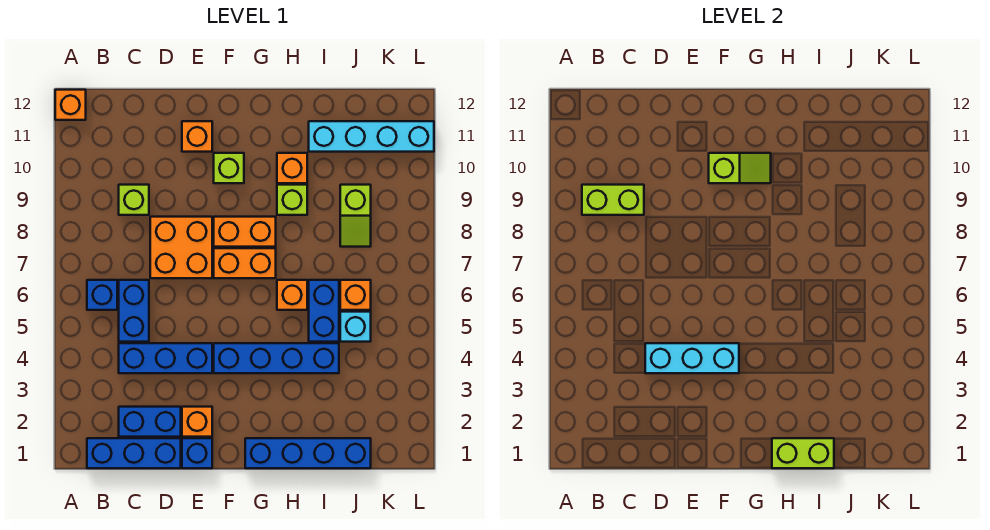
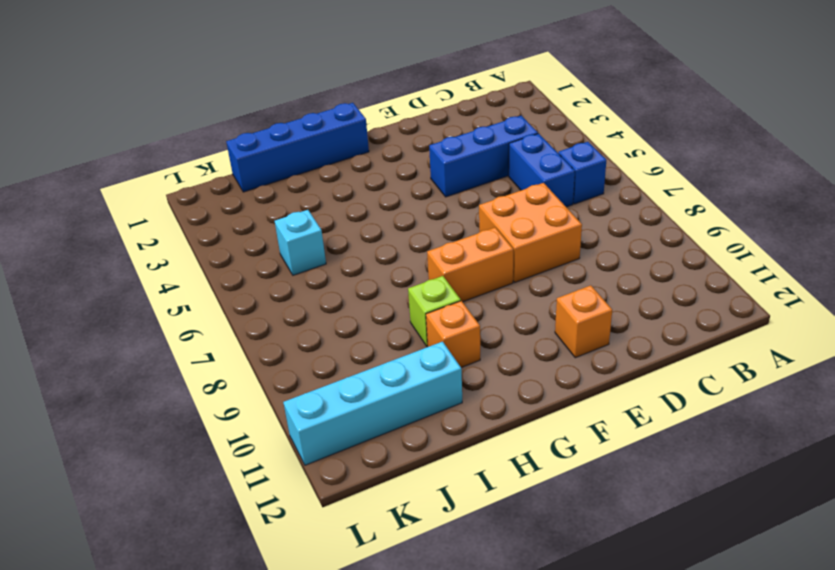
none -> orange brick A12 level 1
none -> blue brick B1:D1 level 1
none -> blue brick C2:D2 level 1

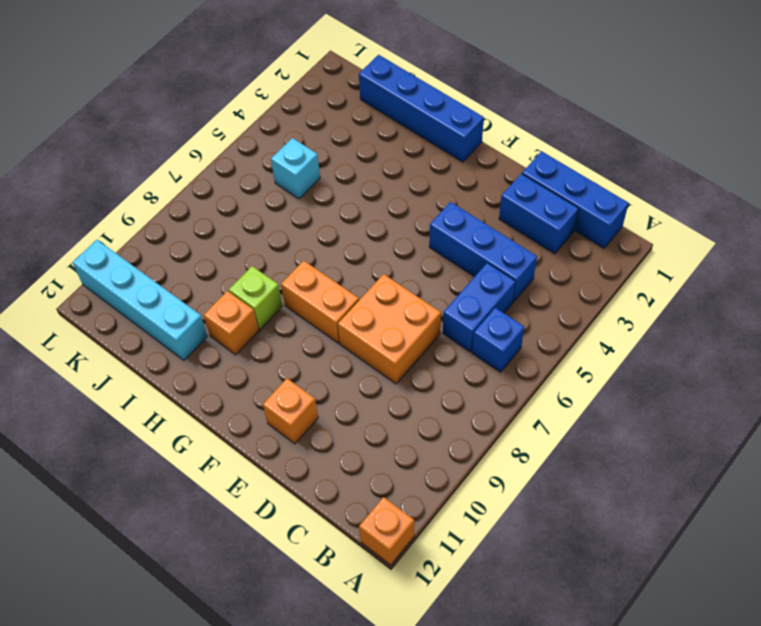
none -> lime brick C9 level 1
none -> blue brick E1 level 1
none -> orange brick E2 level 1

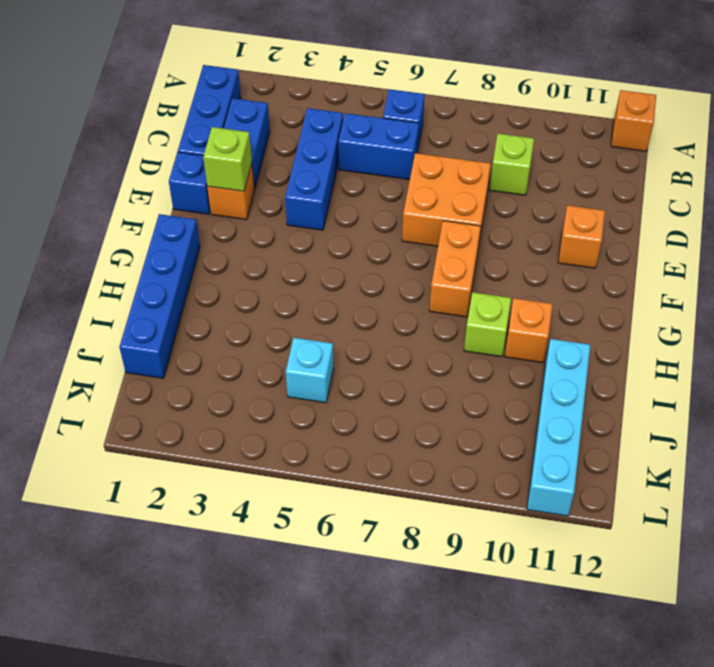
lime brick E2 level 2 -> lime brick F10 level 1
none -> blue brick F4:I4 level 1
none -> orange brick F7:G7 level 1
none -> orange brick H6 level 1

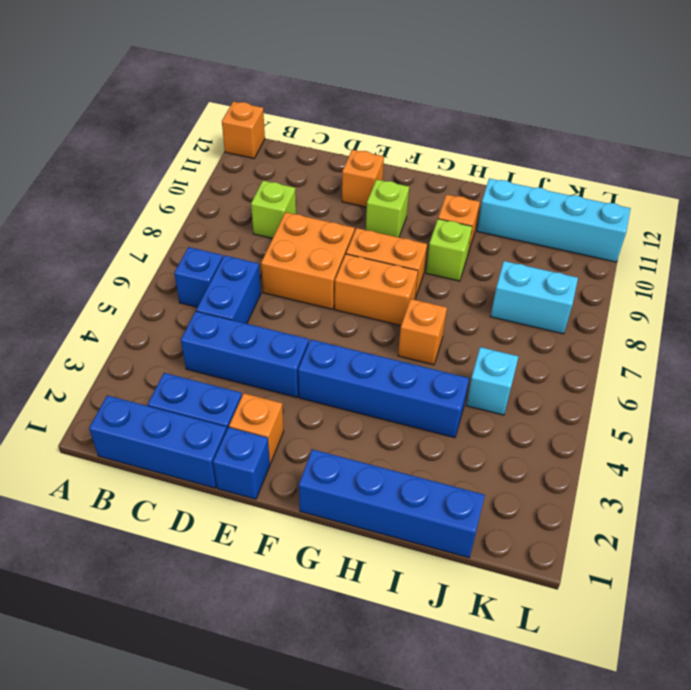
cyan brick J8:K8 level 1 -> lime slope J8:J9 level 1 top 9
none -> blue brick I5:I6 level 1
none -> orange brick J6 level 1
none -> lime brick B9:C9 level 2

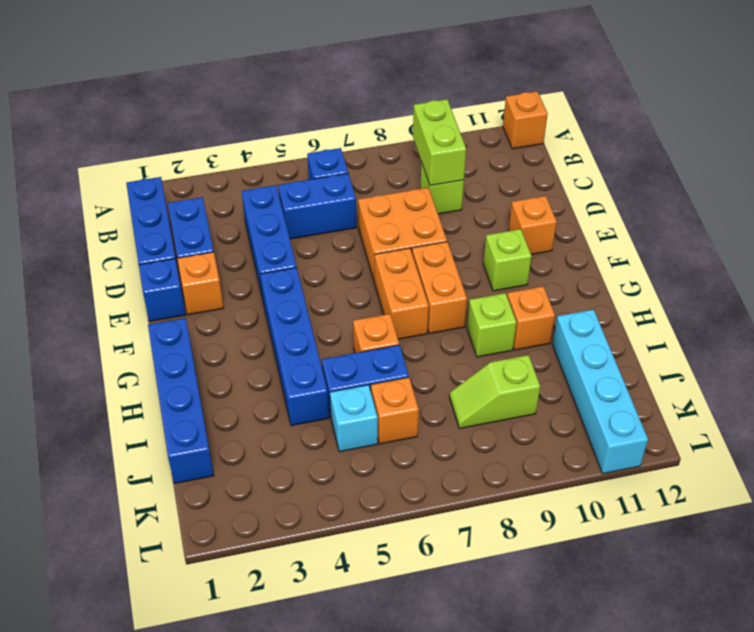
none -> cyan brick D4:F4 level 2
none -> lime slope F10:G10 level 2 top F
none -> lime brick H1:I1 level 2

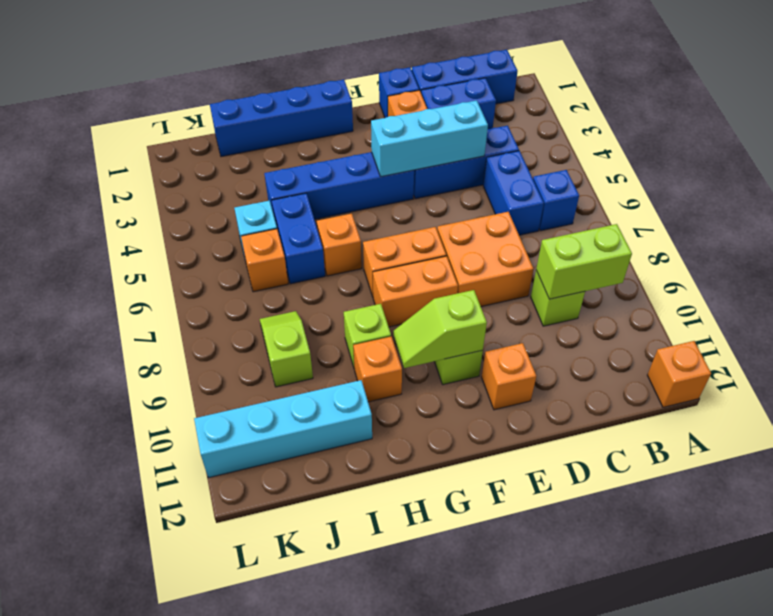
none -> lime brick H1:I1 level 2

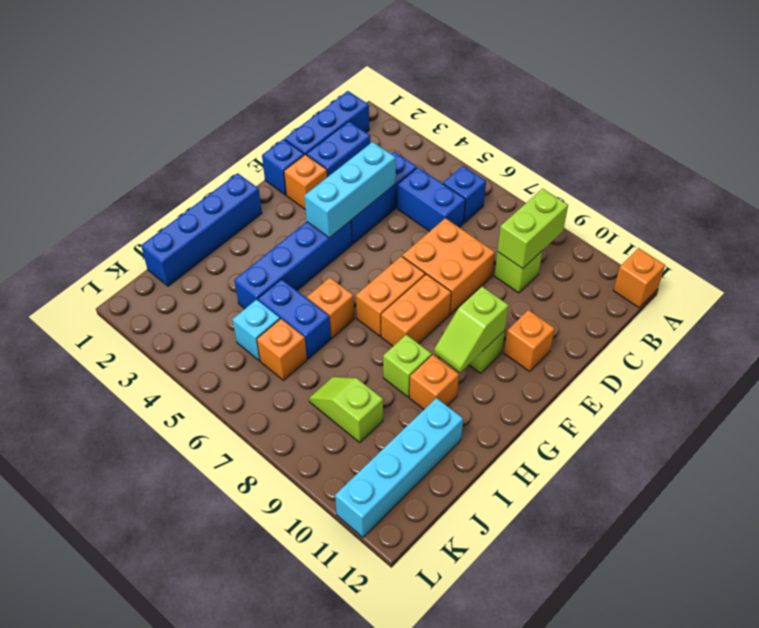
none -> lime brick H1:I1 level 2

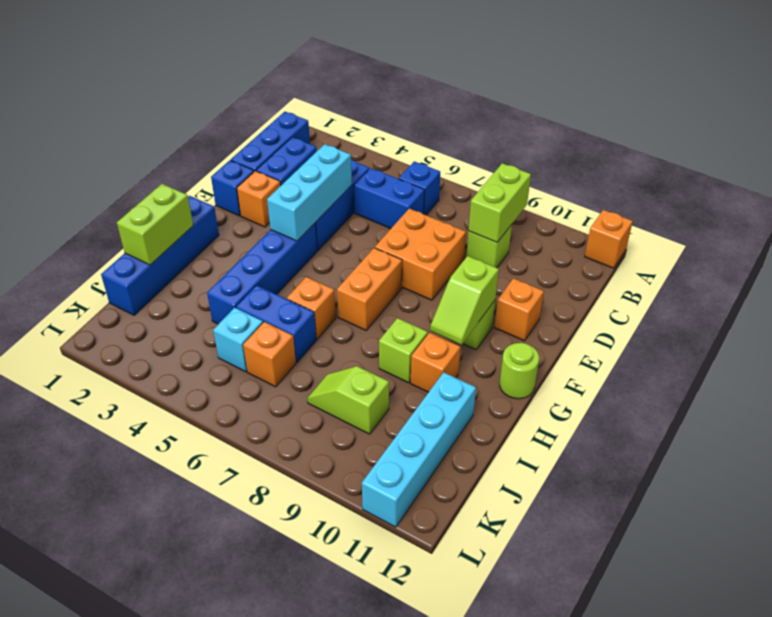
lime round brick G12 level 1 -> none
none -> orange brick F8:G8 level 1

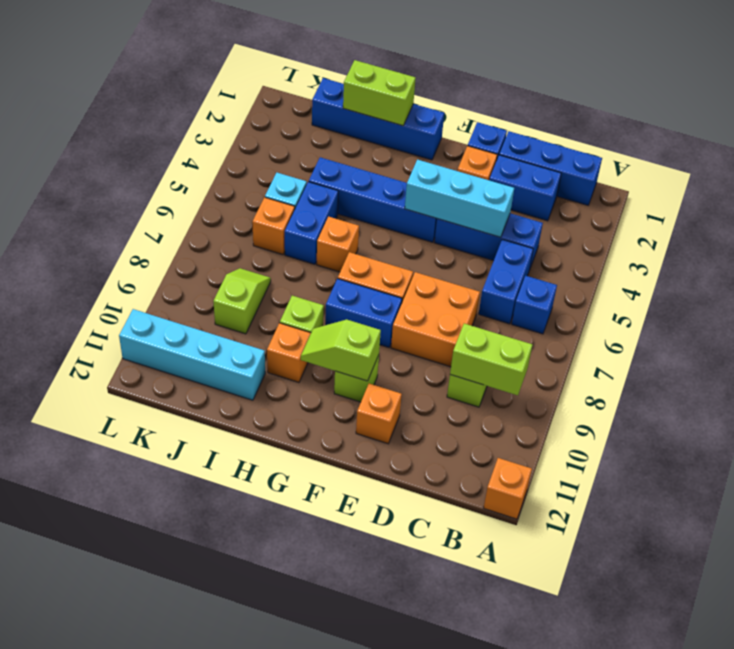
blue brick F8:G8 level 1 -> orange brick F8:G8 level 1

